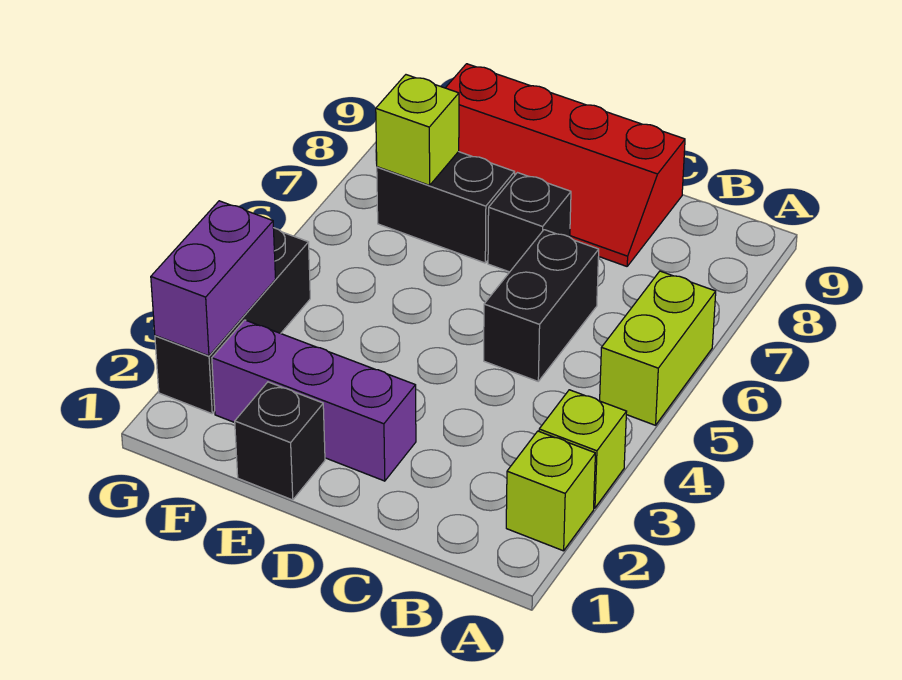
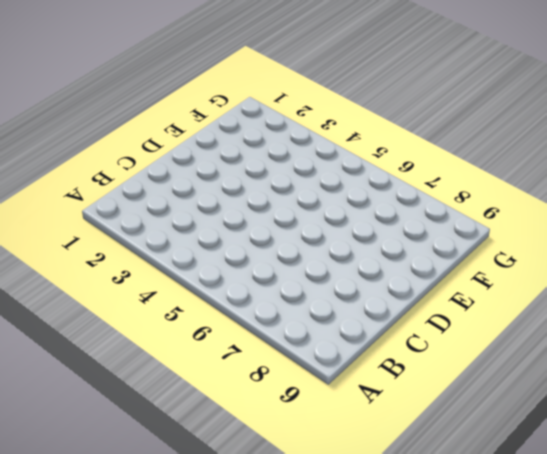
none -> lime brick A2 level 1
none -> lime brick A3 level 1
none -> lime brick A5:A6 level 1

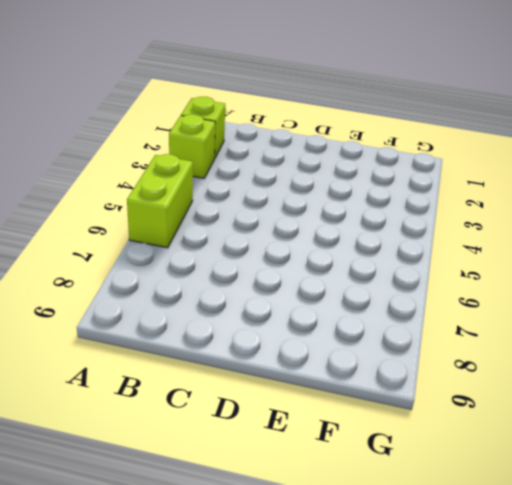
none -> black brick C5:C6 level 1
none -> red slope C8:F9 level 1 top 9
none -> purple brick D2:F2 level 1

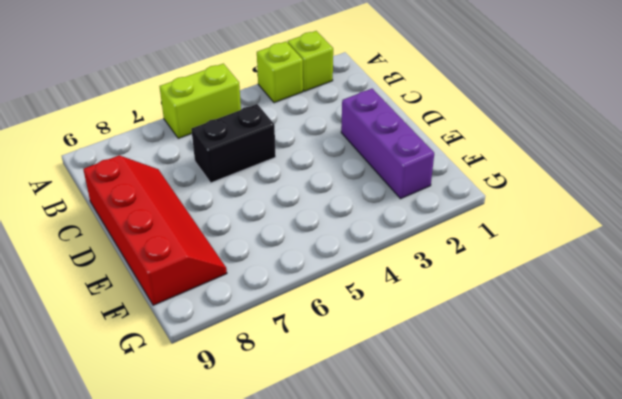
none -> black brick D7 level 1
none -> black brick E1 level 1
none -> black brick E7:F7 level 1

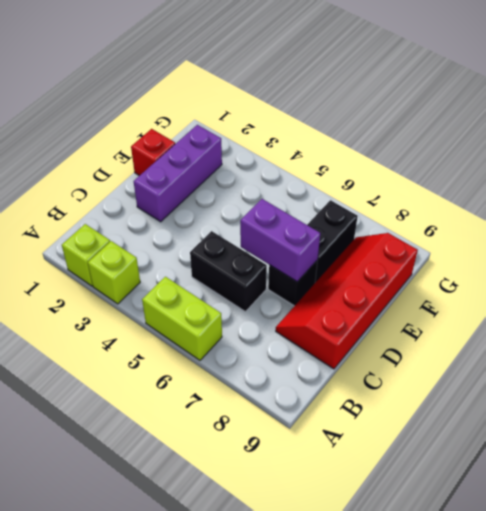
purple brick D6:D7 level 2 -> purple brick G2:G3 level 2
red brick E1 level 1 -> black brick E1 level 1
none -> black brick G2:G4 level 1
none -> lime brick F7 level 2

